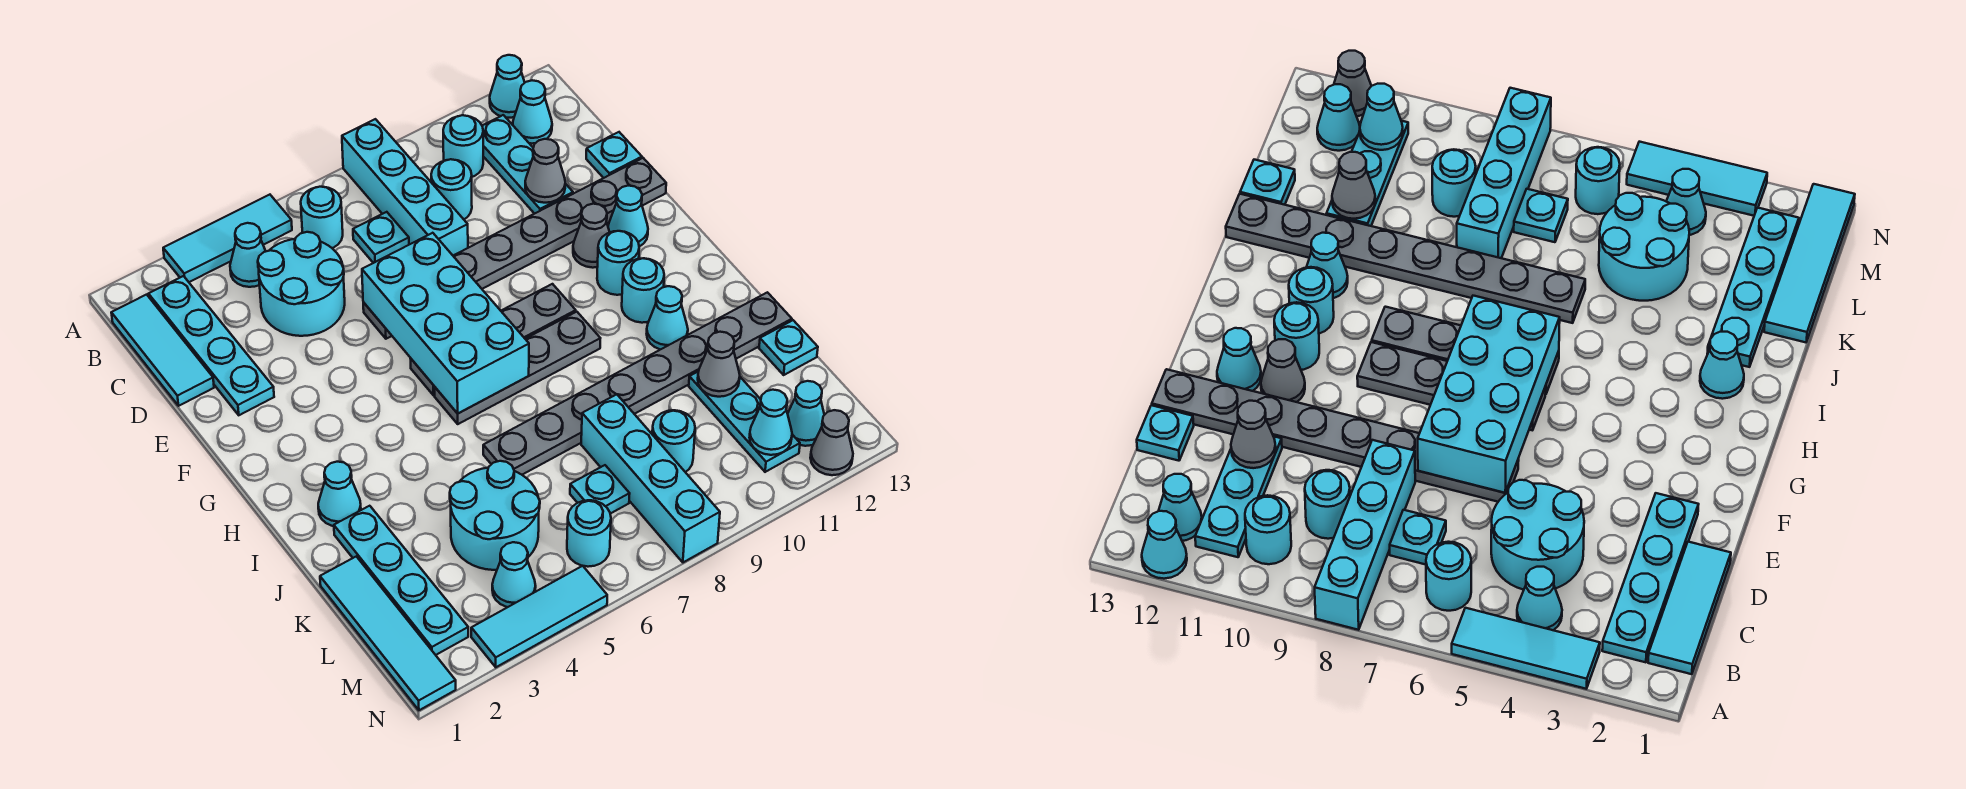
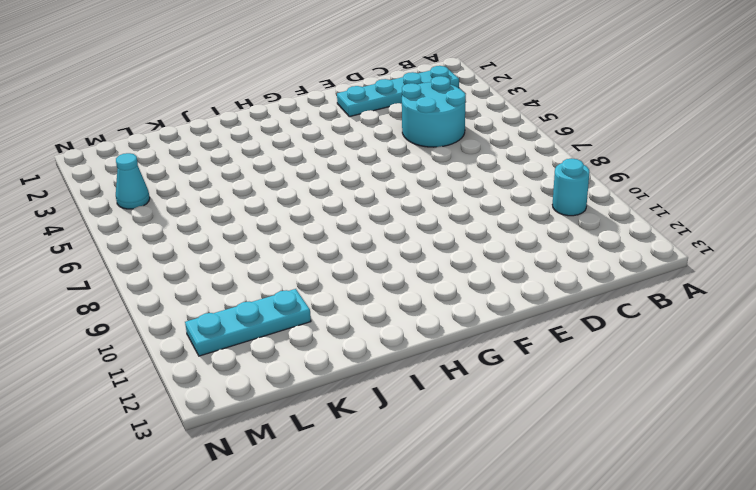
none -> cyan tile A3:A5 level 1
none -> cyan brick A8:D8 level 1
none -> cyan cone A12 level 1
none -> cyan tile B1:D1 level 1

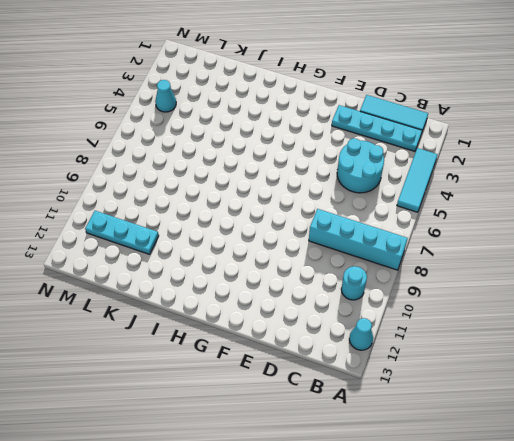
none -> cyan cone B4 level 1
none -> cyan round brick B6 level 1
none -> cyan plate B11:D11 level 1
none -> cyan cone B12 level 1

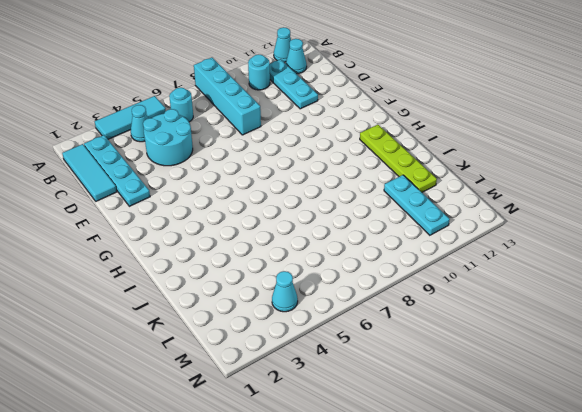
lime plate H12:K12 level 1 -> grey plate J6:J13 level 1
none -> cyan plate C7 level 1
none -> cyan round brick C9 level 1
none -> cyan plate D13 level 1
none -> grey plate E6:E13 level 1

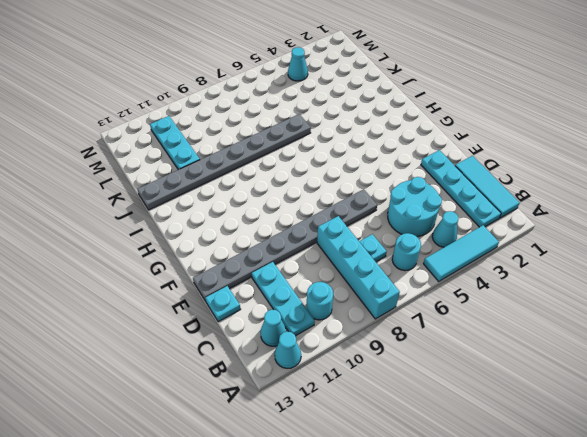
none -> cyan round brick C9 level 1
none -> grey cone F11 level 1
none -> cyan cone F12 level 1
none -> grey plate G6:G9 level 1

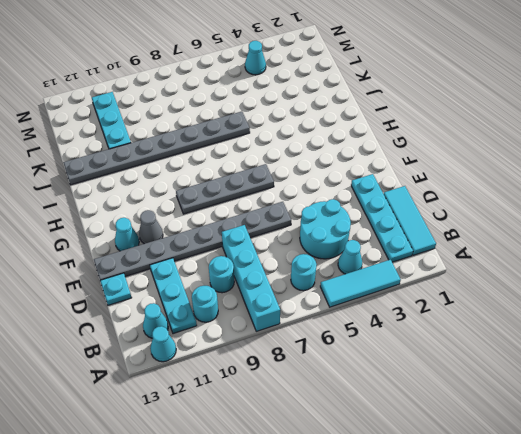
none -> cyan plate C7 level 1
none -> cyan round brick G11 level 1
none -> grey plate H6:H9 level 1
none -> cyan round brick H11 level 1

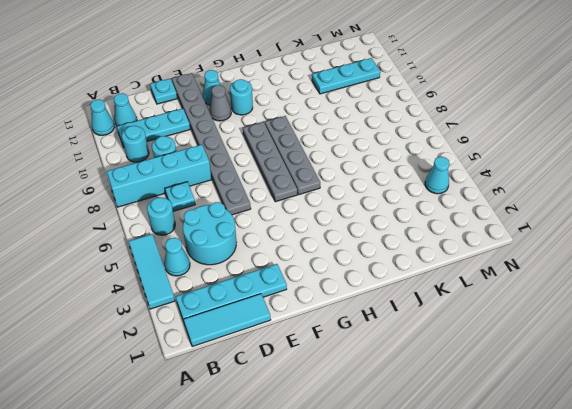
none -> cyan round brick H11 level 1
none -> cyan cone I2 level 1
none -> cyan cone I11 level 1
none -> cyan plate J2:M2 level 1

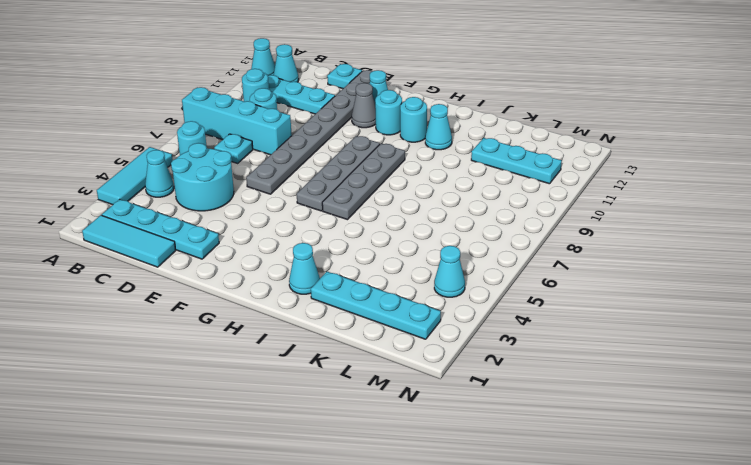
none -> grey plate J6:J13 level 1
none -> cyan tile K1:N1 level 1
none -> cyan round brick K4:L5 level 1
none -> cyan brick K8:N8 level 1

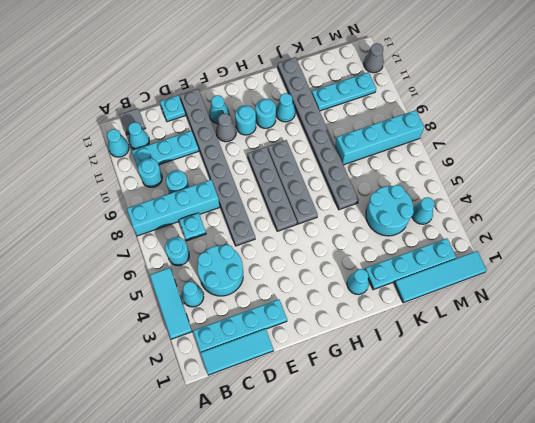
grey tile B13 level 1 -> none
none -> cyan plate K13 level 1
none -> cyan plate L7 level 1
none -> cyan round brick L9 level 1
none -> cyan round brick M6 level 1

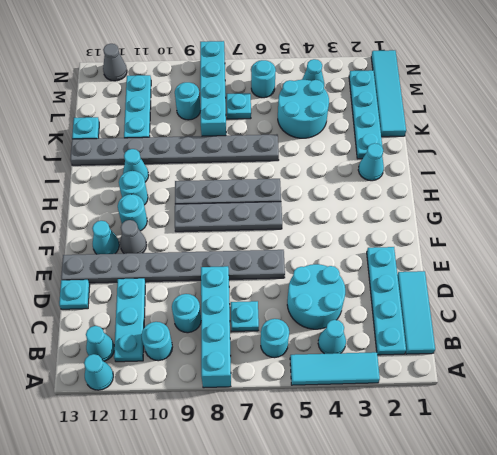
none -> cyan cone M12 level 1
none -> cyan tile N3:N5 level 1
none -> grey cone D11 level 2
none -> cyan brick E6:H7 level 2

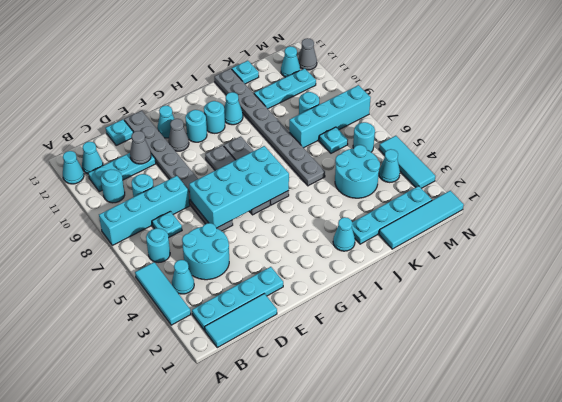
none -> grey cone K11 level 2
none -> cyan cone M11 level 2

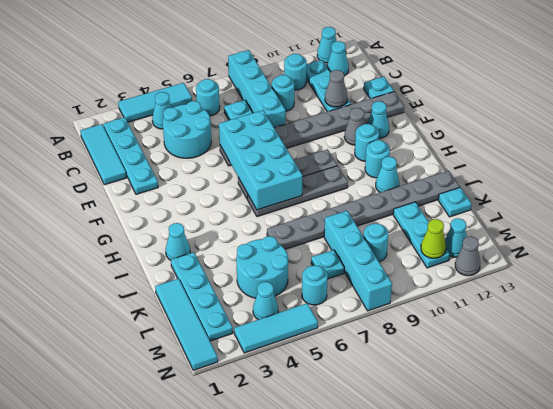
lime cone M11 level 2 -> cyan cone M11 level 2
none -> grey cone K11 level 2

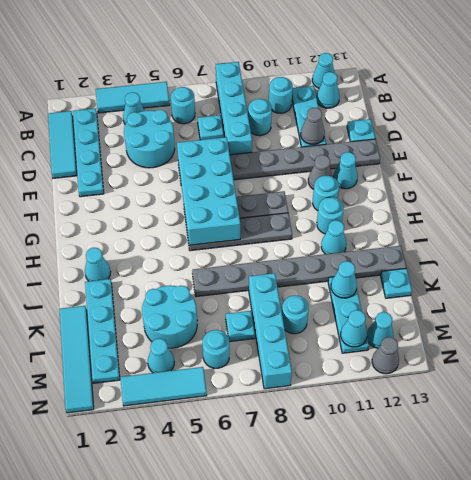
cyan cone K11 level 2 -> grey cone K11 level 2

